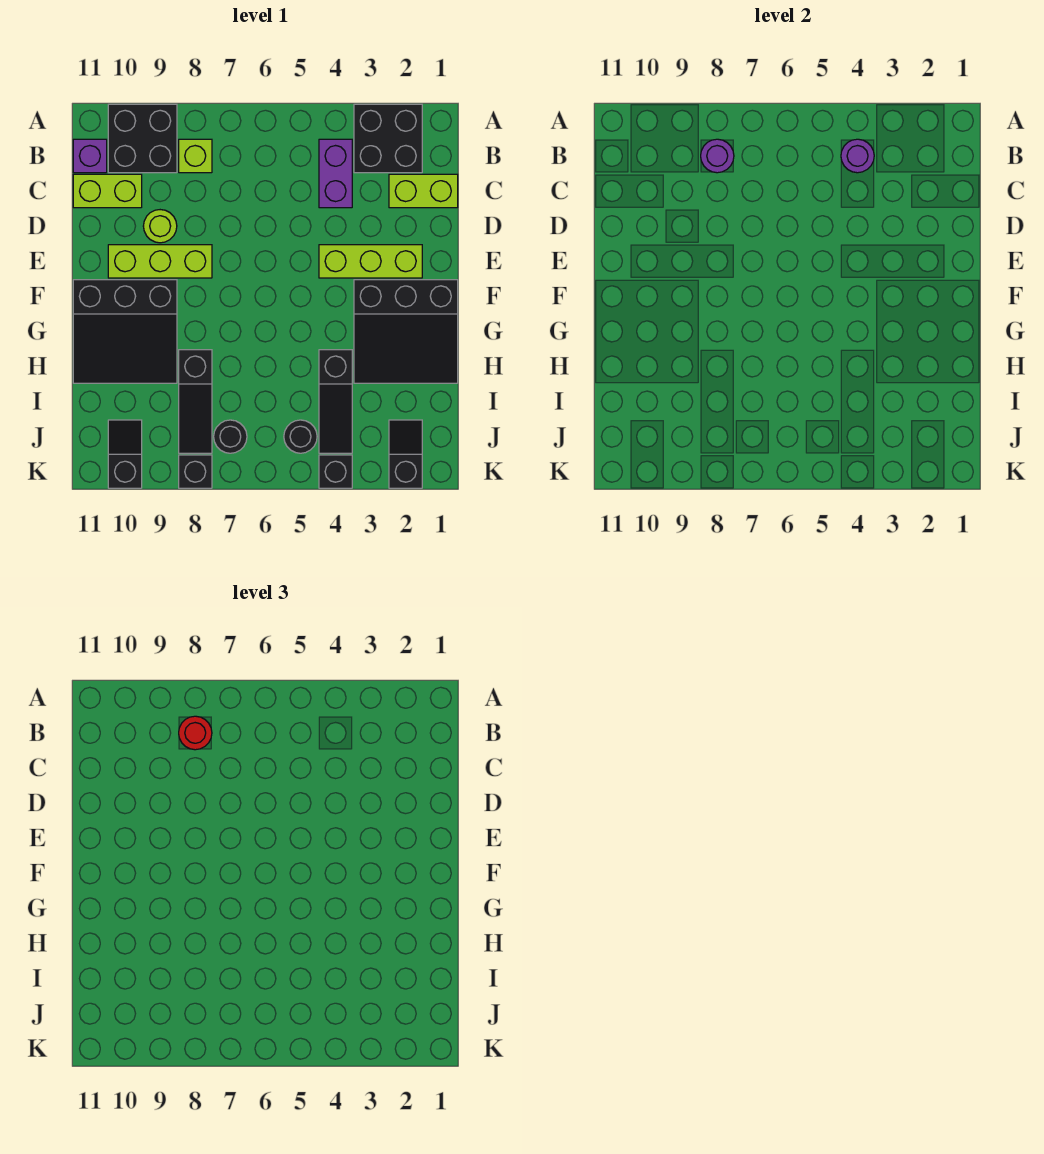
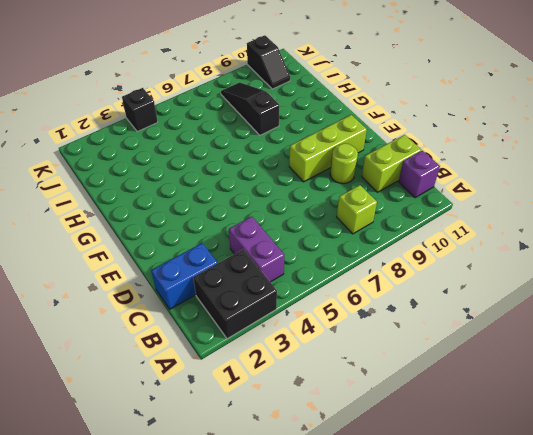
blue brick C1:C2 level 1 -> lime brick C1:C2 level 1
none -> black brick A9:B10 level 1
none -> lime brick E2:E4 level 1
none -> black slope F1:H3 level 1 top F

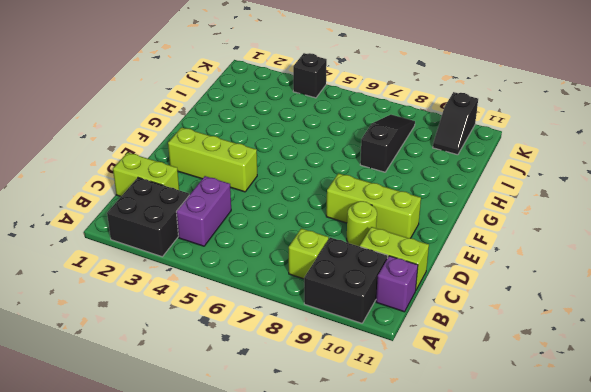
none -> black slope F1:H3 level 1 top F
none -> black slope F9:H11 level 1 top F
none -> black slope H4:J4 level 1 top H

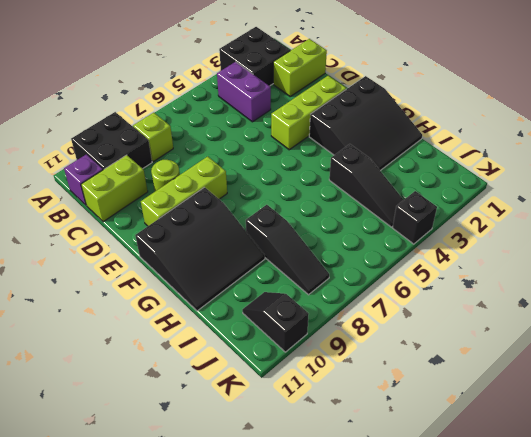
none -> black slope J2:K2 level 1 top K
none -> black round brick J5 level 1
none -> black round brick J7 level 1

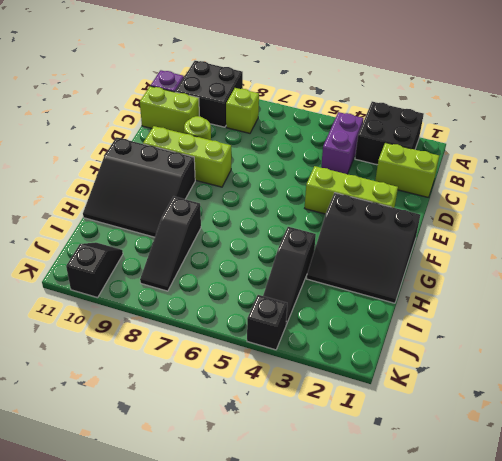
none -> black slope J2:K2 level 1 top K
none -> black round brick J5 level 1
none -> black round brick J7 level 1

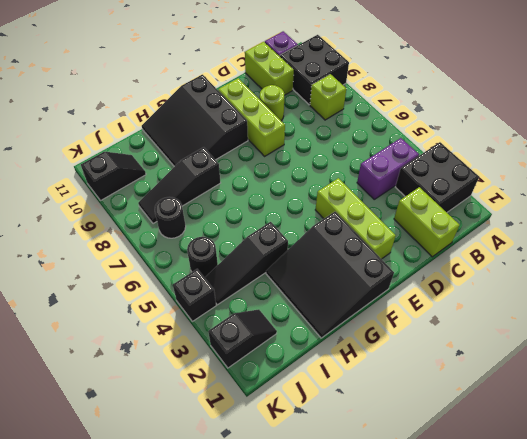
none -> black brick K8 level 1
none -> purple round brick B4 level 2
none -> purple round brick B8 level 2

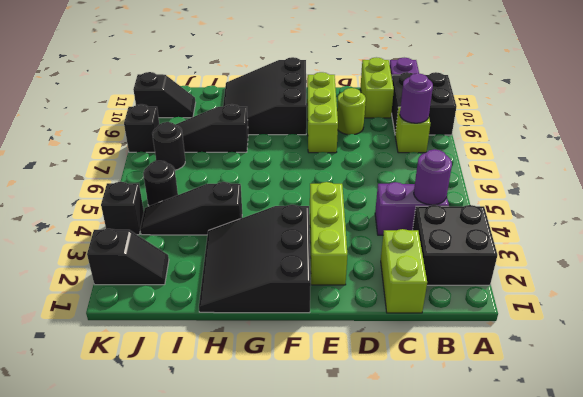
none -> red round brick B8 level 3

